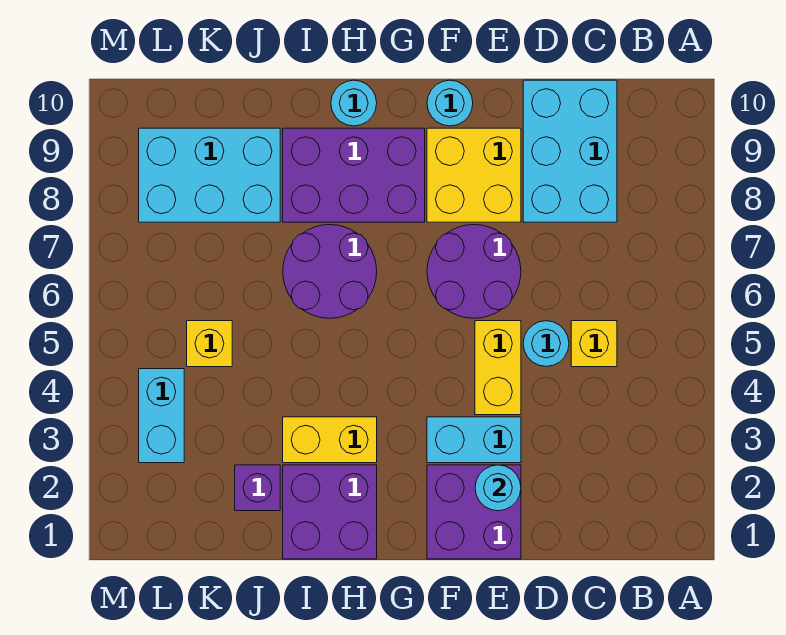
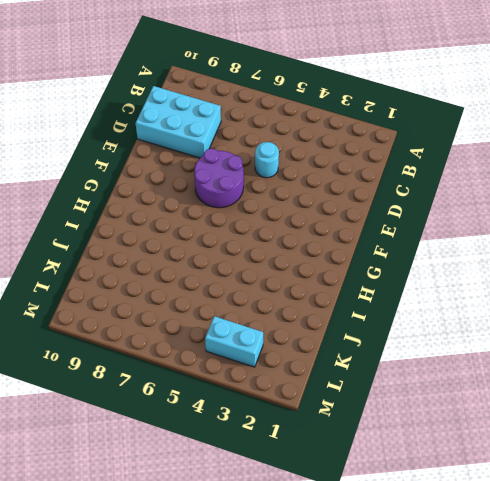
none -> yellow brick C5 level 1
none -> purple brick E1:F2 level 1
none -> cyan brick E3:F3 level 1

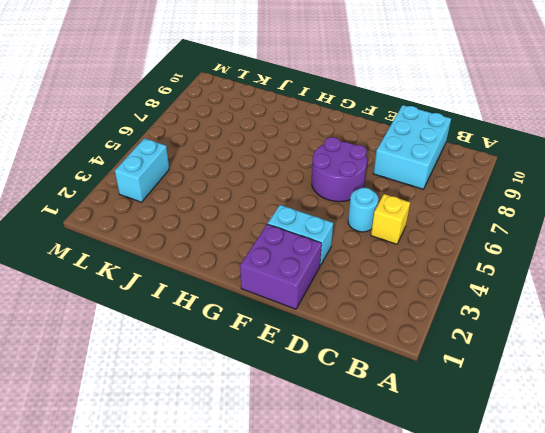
none -> yellow brick E4:E5 level 1
none -> yellow brick E8:F9 level 1
none -> cyan round brick F10 level 1

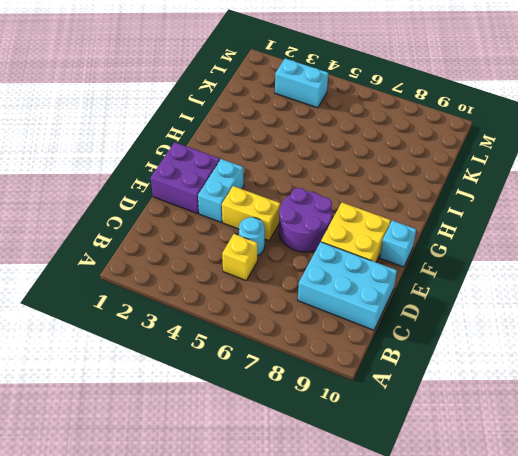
cyan brick F10 level 1 -> cyan round brick F10 level 1
none -> purple brick G8:I9 level 1
none -> purple brick H1:I2 level 1
none -> yellow brick H3:I3 level 1

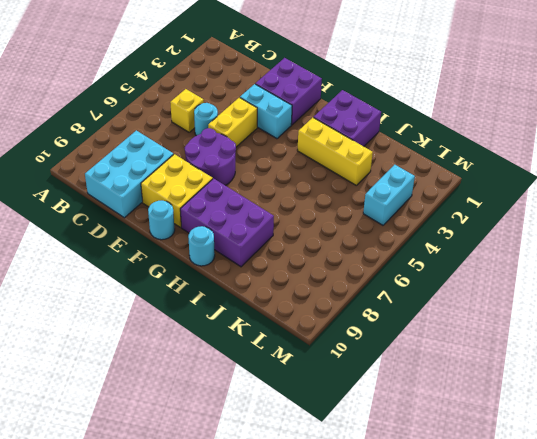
yellow brick H3:J3 level 1 -> yellow brick H3:I3 level 1
none -> purple round brick H6:I7 level 1
none -> purple brick J2 level 1
none -> cyan brick J8:L9 level 1

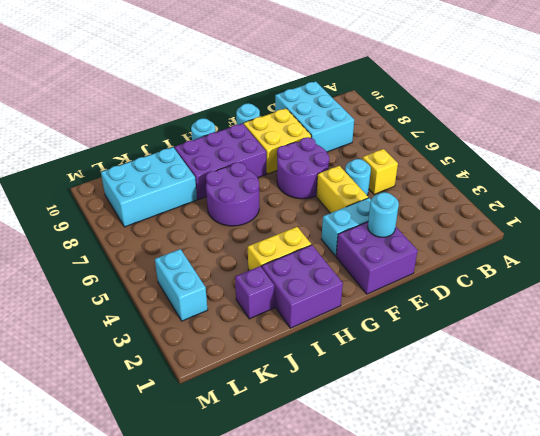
none -> yellow brick K5 level 1

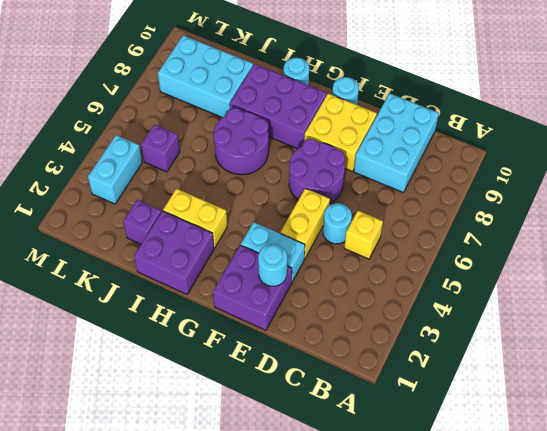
purple brick K5 level 1 -> yellow brick K5 level 1

